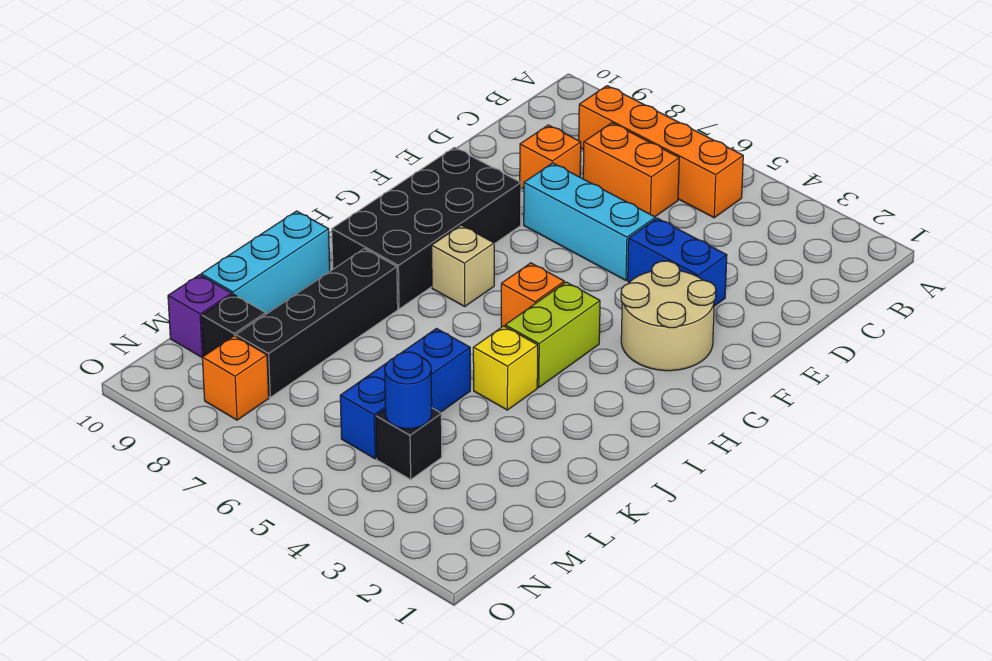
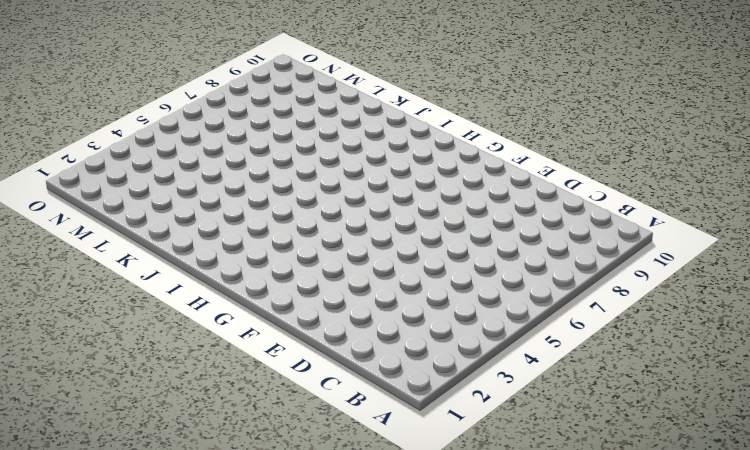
none -> orange brick B5:B8 level 1
none -> orange brick C6:C7 level 1
none -> orange brick D8 level 1

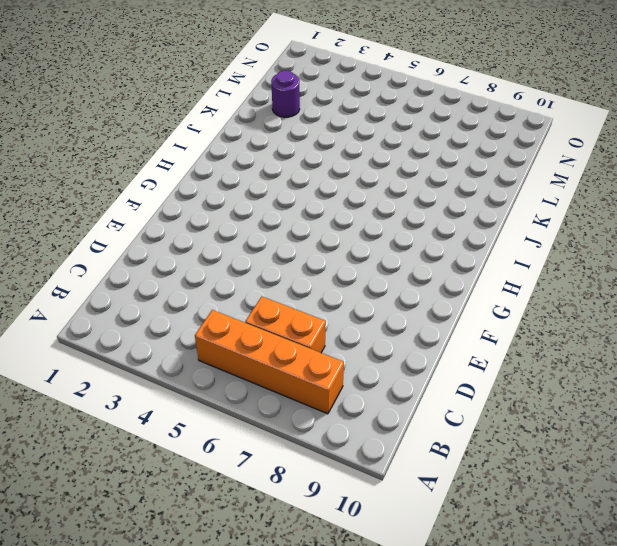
purple round brick L2 level 1 -> none
none -> orange brick D8 level 1
none -> blue brick E3:E4 level 1
none -> cyan brick E5:E7 level 1

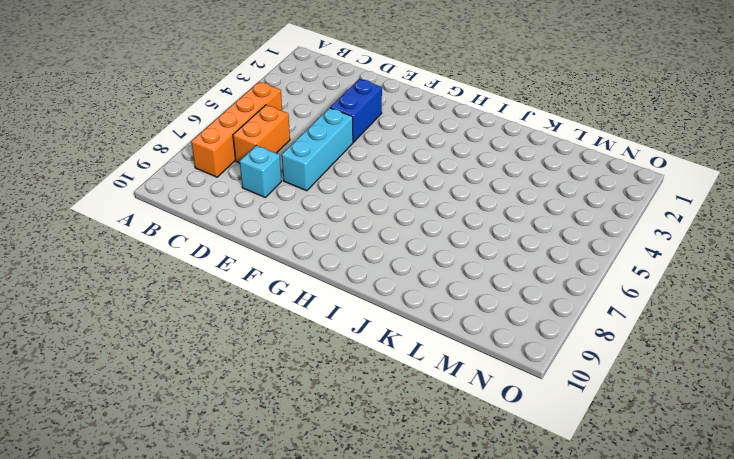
cyan brick D8 level 1 -> orange brick D8 level 1
none -> tan round brick F2:G3 level 1
none -> black brick F8:I9 level 1
none -> lime brick H4:I4 level 1

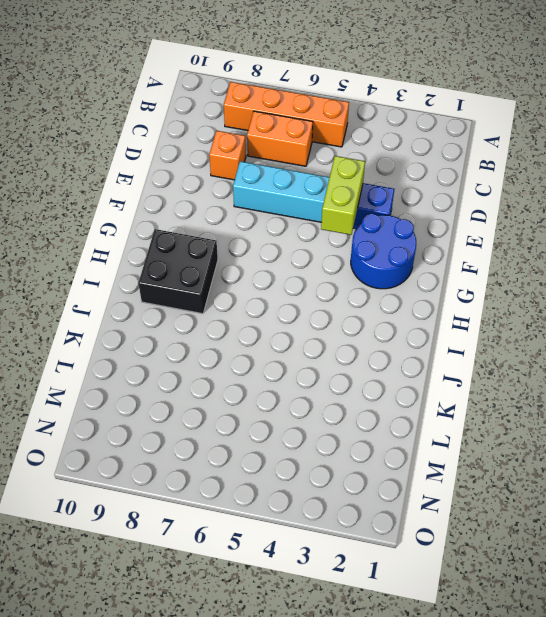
lime brick E4:F4 level 2 -> lime brick H4:I4 level 1
blue round brick F2:G3 level 1 -> tan round brick F2:G3 level 1
black brick H8:I9 level 1 -> black brick F8:I9 level 1
none -> orange brick H5 level 1
none -> tan brick H7 level 1
none -> yellow brick J4 level 1

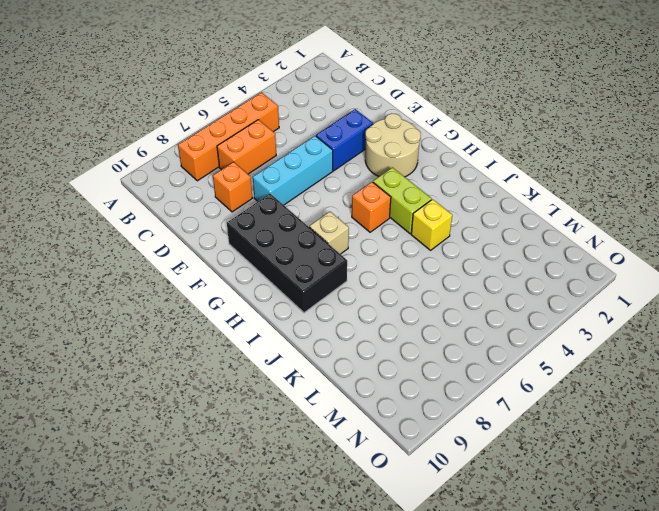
none -> black brick J8:M8 level 1
none -> cyan brick J10:L10 level 1
none -> blue brick K5:M5 level 1

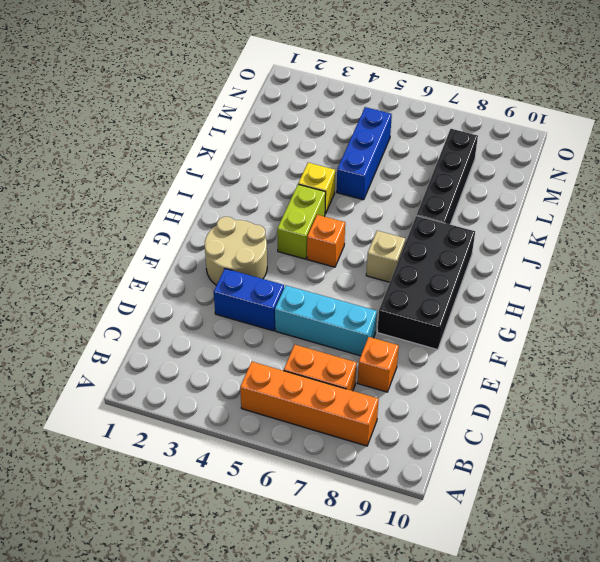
none -> cyan brick J10:L10 level 1
none -> black brick M4 level 1
none -> black brick M9 level 1

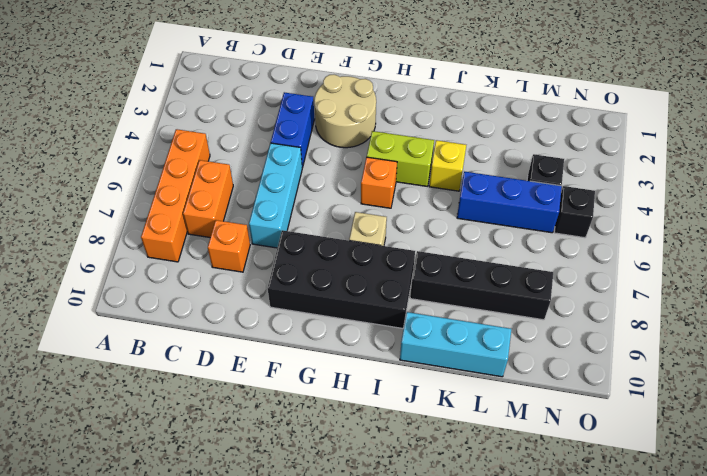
black brick N5 level 1 -> black brick M9 level 1
none -> purple brick M10 level 1
none -> orange brick N8 level 1
none -> blue round brick M4 level 2

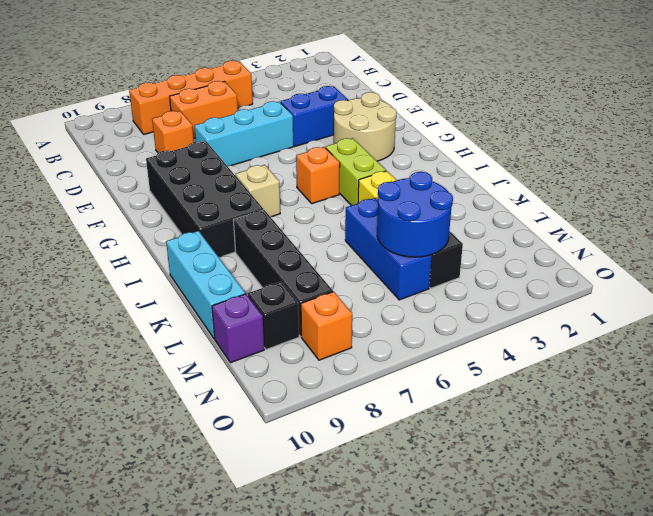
blue round brick L4:M5 level 2 -> blue round brick M4 level 2

